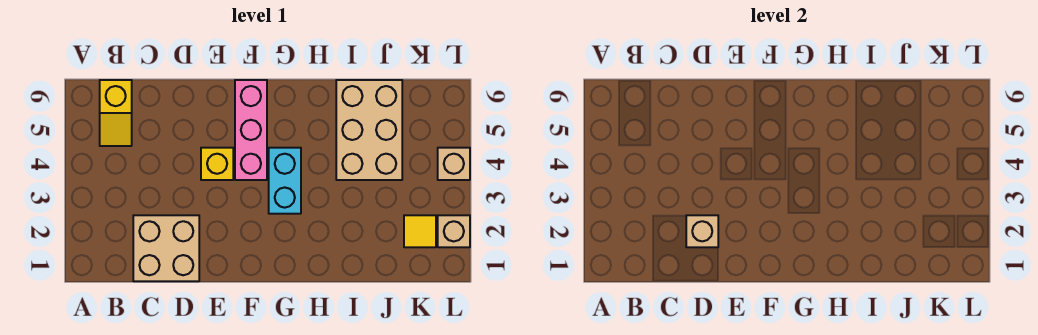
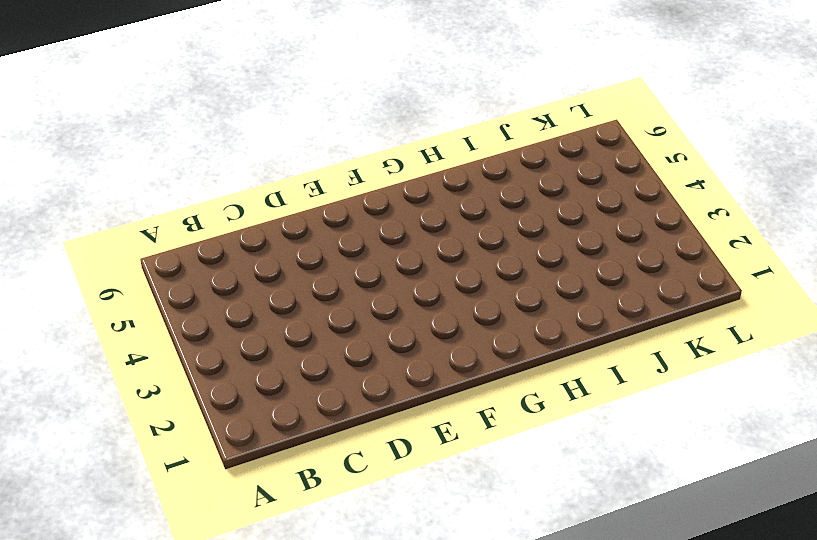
none -> yellow slope B5:B6 level 1 top 6
none -> tan brick C1:D2 level 1

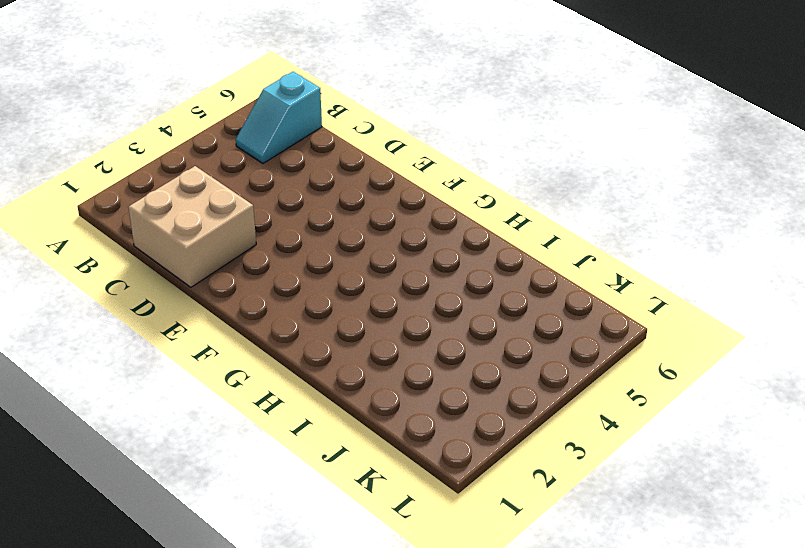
cyan slope B5:B6 level 1 top 6 -> yellow slope B5:B6 level 1 top 6
none -> yellow brick E4 level 1
none -> pink brick F4:F6 level 1

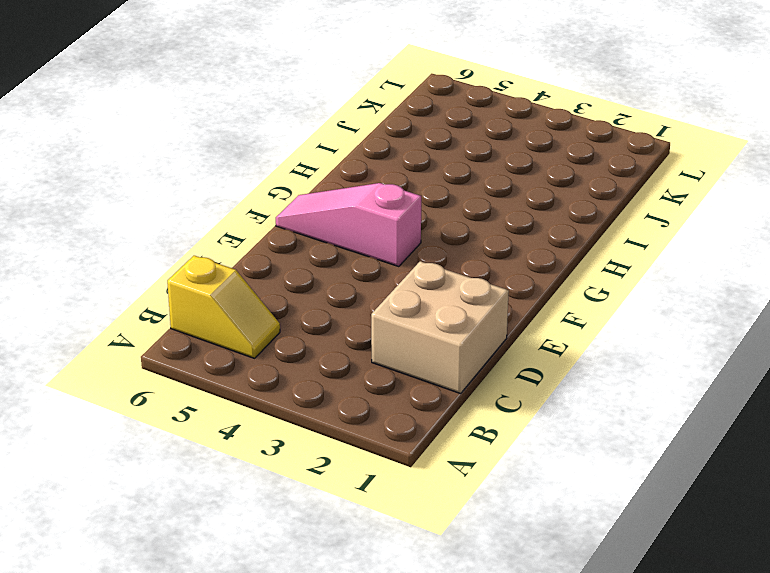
pink slope F4:F6 level 1 top 4 -> pink brick F4:F6 level 1
none -> yellow brick E4 level 1
none -> cyan brick G3:G4 level 1

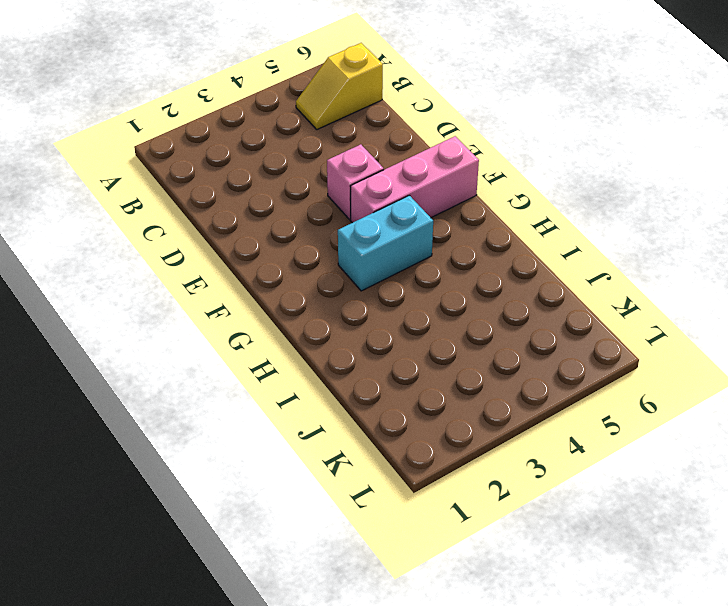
pink brick E4 level 1 -> yellow brick E4 level 1
none -> tan brick C1:D2 level 1
none -> tan brick I4:J6 level 1

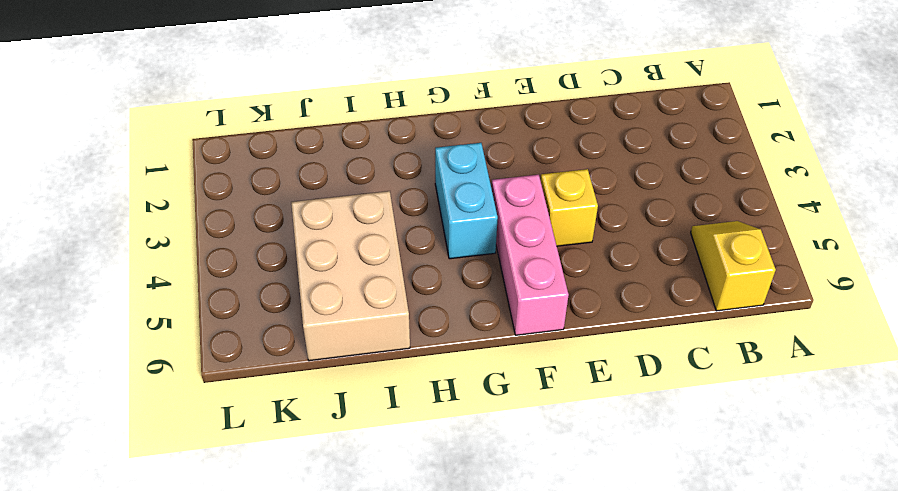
none -> tan brick C1:D2 level 1
none -> yellow tile K2 level 1

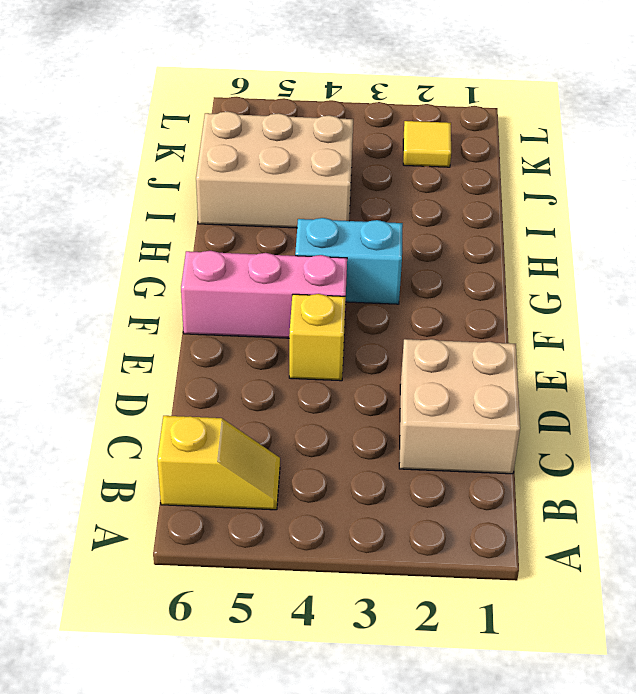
none -> tan brick L2 level 1
none -> tan brick L4 level 1

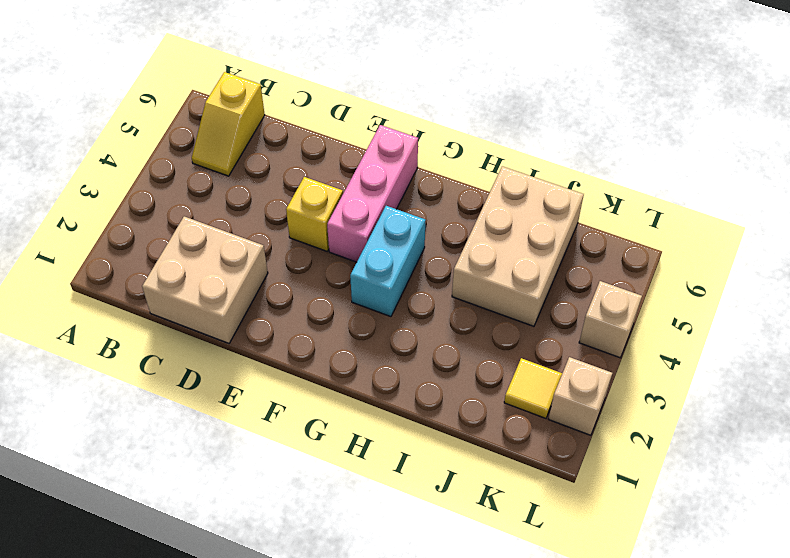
none -> tan brick D2 level 2

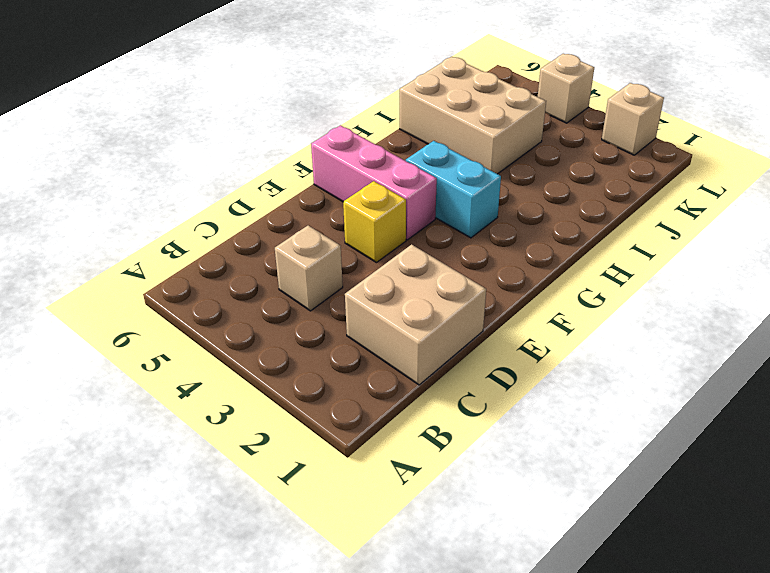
tan brick C4 level 1 -> tan brick D2 level 2
none -> yellow slope B5:B6 level 1 top 6
none -> yellow tile K2 level 1

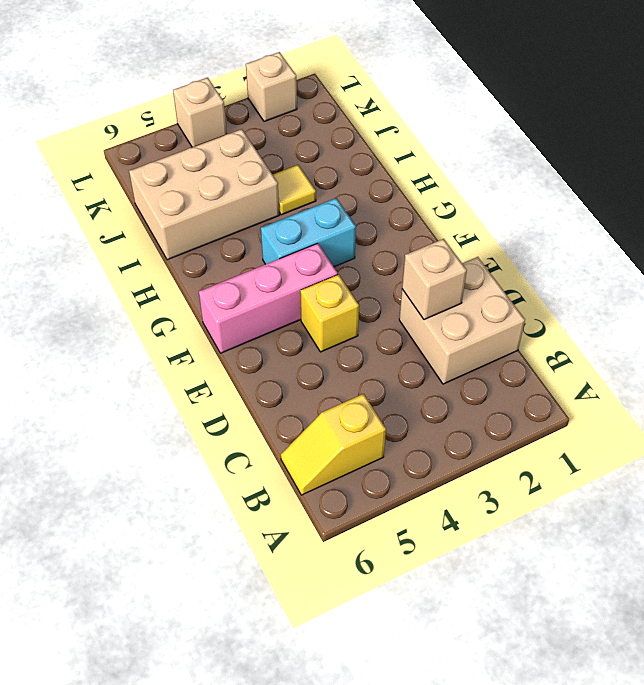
yellow slope B5:B6 level 1 top 5 -> yellow slope B5:B6 level 1 top 6
yellow tile I3 level 1 -> yellow tile K2 level 1

